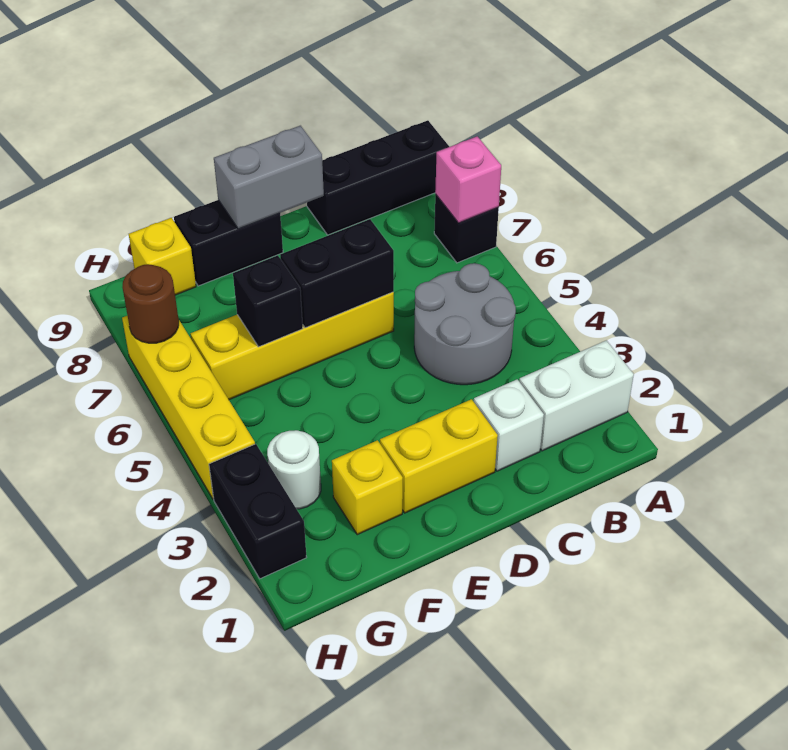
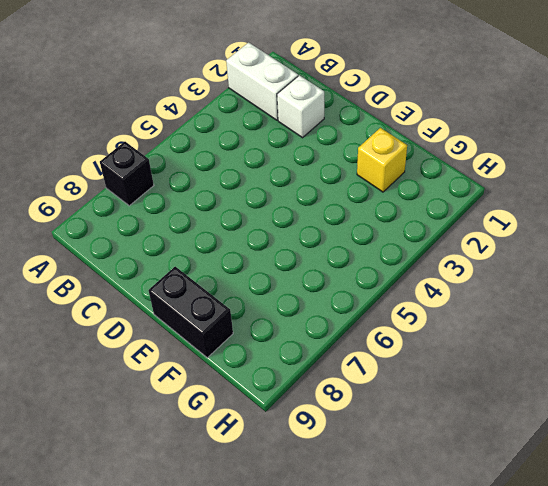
none -> black brick A9:C9 level 1
none -> grey round brick B4:C5 level 1
none -> yellow brick D2:E2 level 1

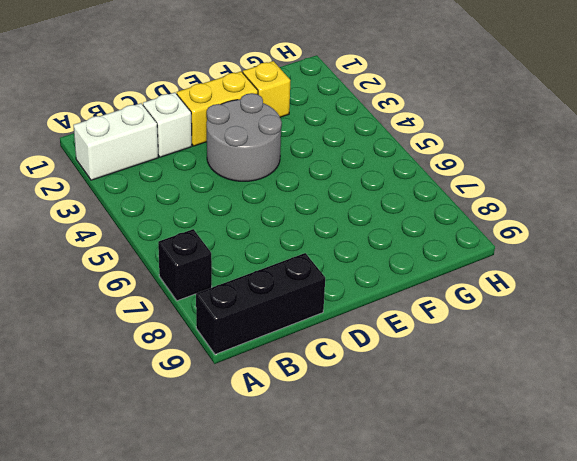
grey round brick D3:E4 level 1 -> grey round brick B4:C5 level 1
none -> yellow brick D6:G6 level 1
none -> black brick E9:F9 level 1
none -> white round brick G3 level 1

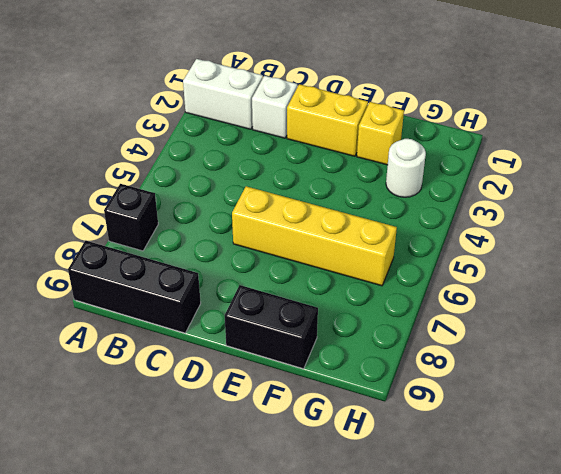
none -> grey round brick B4:C5 level 1
none -> yellow brick G9 level 1
none -> black brick H2:H3 level 1

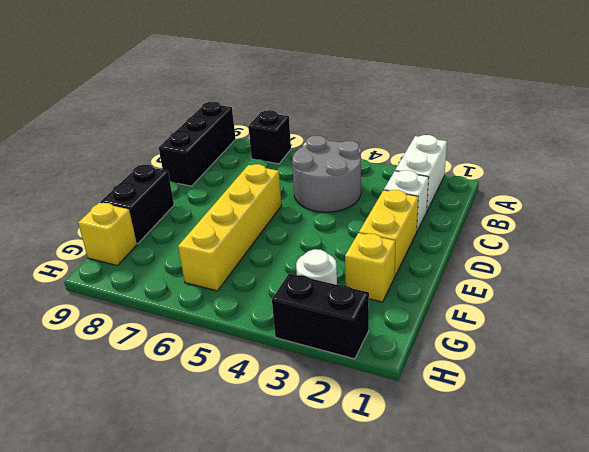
none -> yellow brick H4:H7 level 1
none -> pink brick A7 level 2
none -> black brick D6:E6 level 2

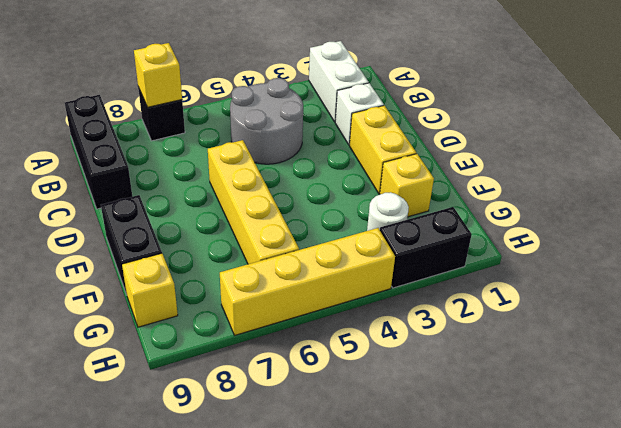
yellow brick A7 level 2 -> pink brick A7 level 2
none -> black brick D6:E6 level 2
none -> grey brick D9:E9 level 2
none -> black brick F6 level 2

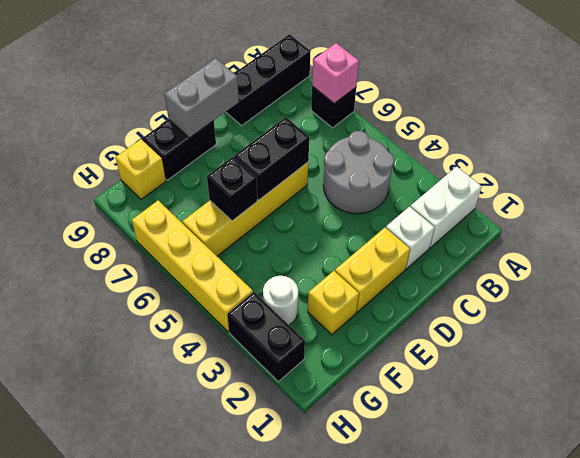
none -> brown round brick H7 level 2

